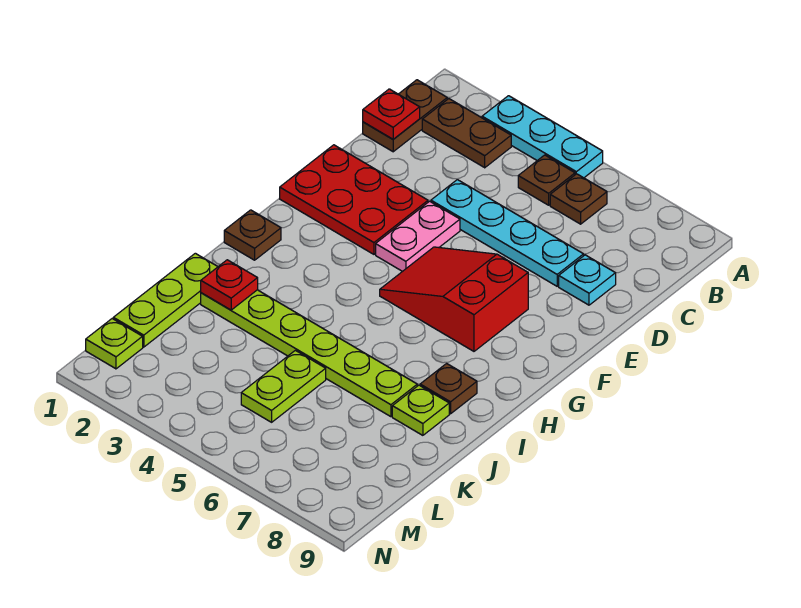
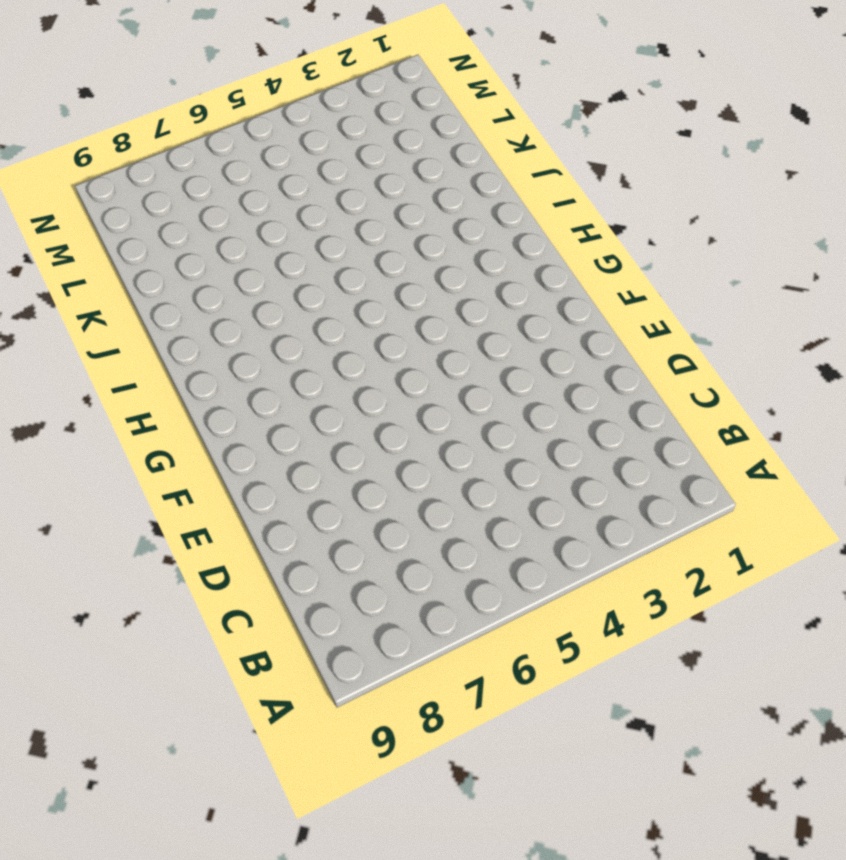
none -> cyan plate A3:A5 level 1
none -> brown plate B1:C1 level 1
none -> brown plate B2:B3 level 1

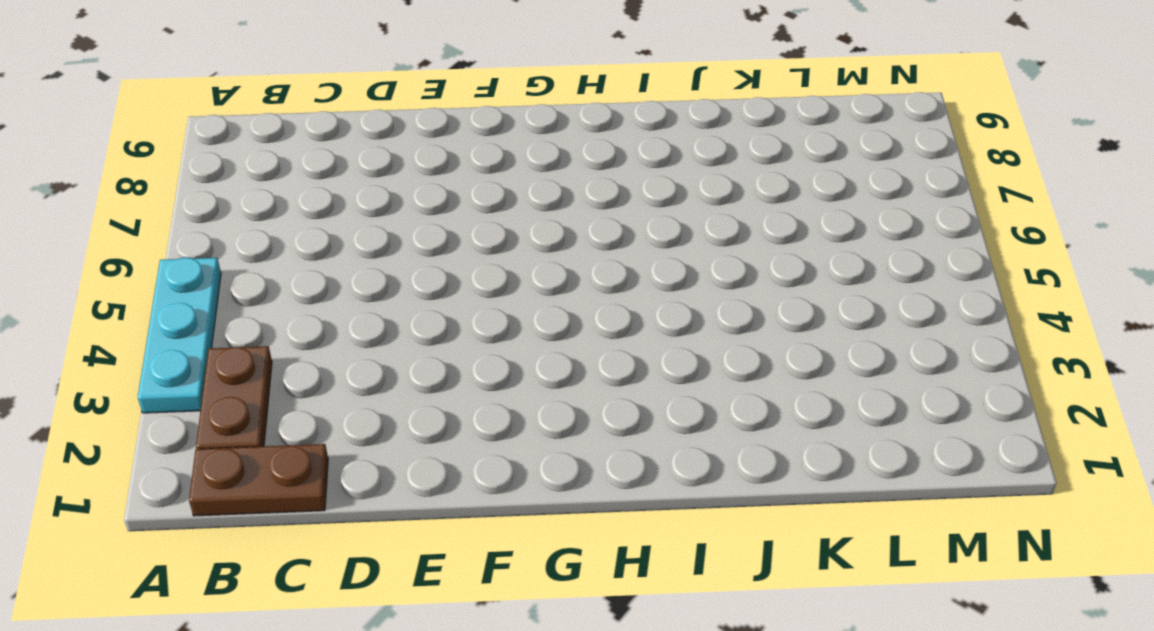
none -> brown plate B5 level 1
none -> brown plate B6 level 1
none -> cyan plate D4:D7 level 1

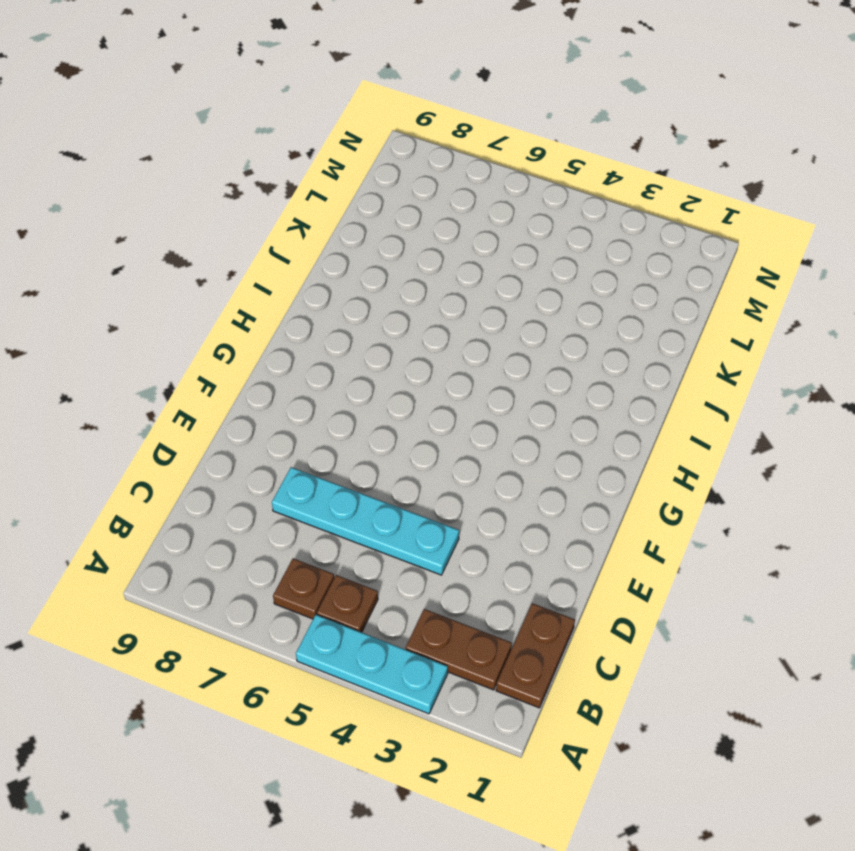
none -> cyan plate D8 level 1
none -> red plate E1:F3 level 1
none -> pink plate E4:F4 level 1

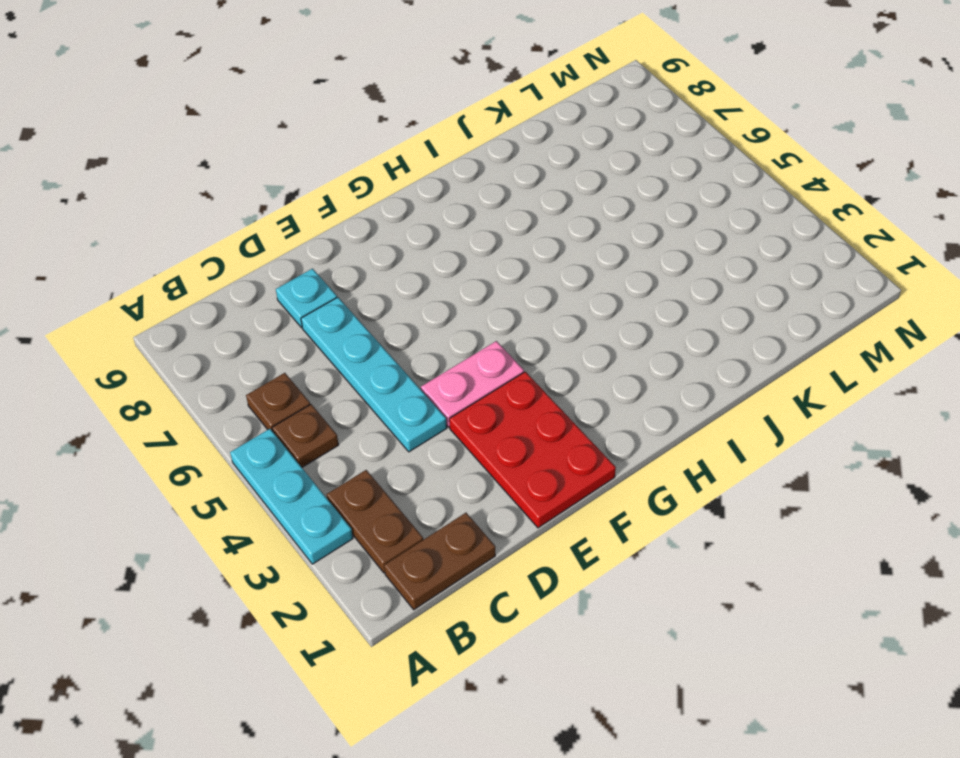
none -> red slope F5:G7 level 1 top 7
none -> brown plate H1 level 1
none -> brown plate I8 level 1

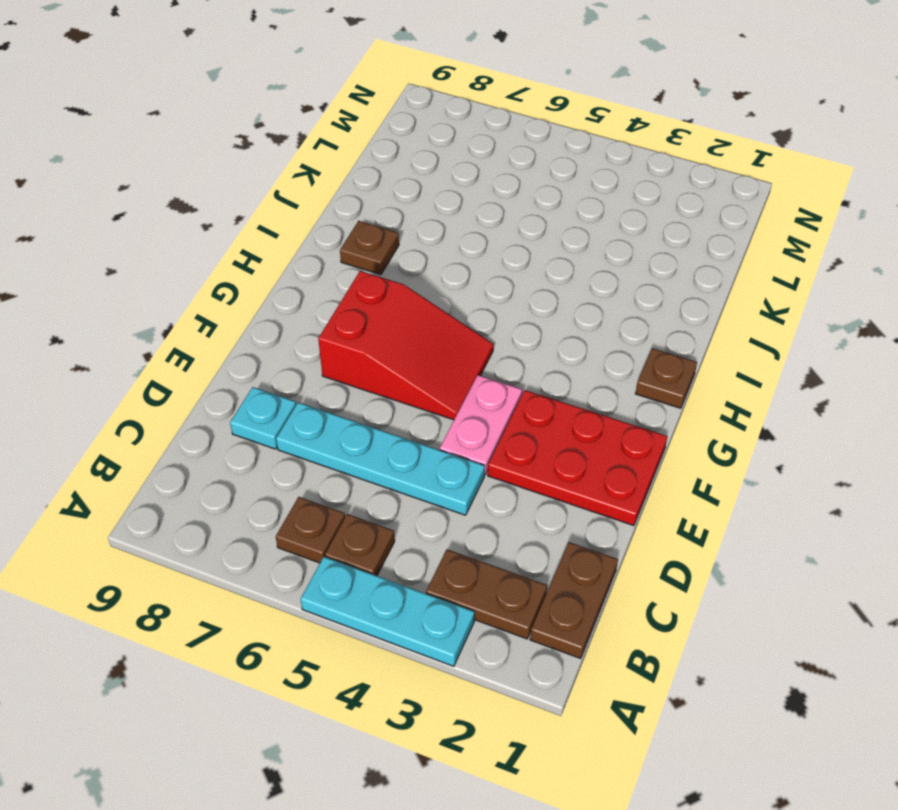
none -> lime plate J1:L1 level 1
none -> lime plate J2:J7 level 1
none -> lime plate J8 level 1

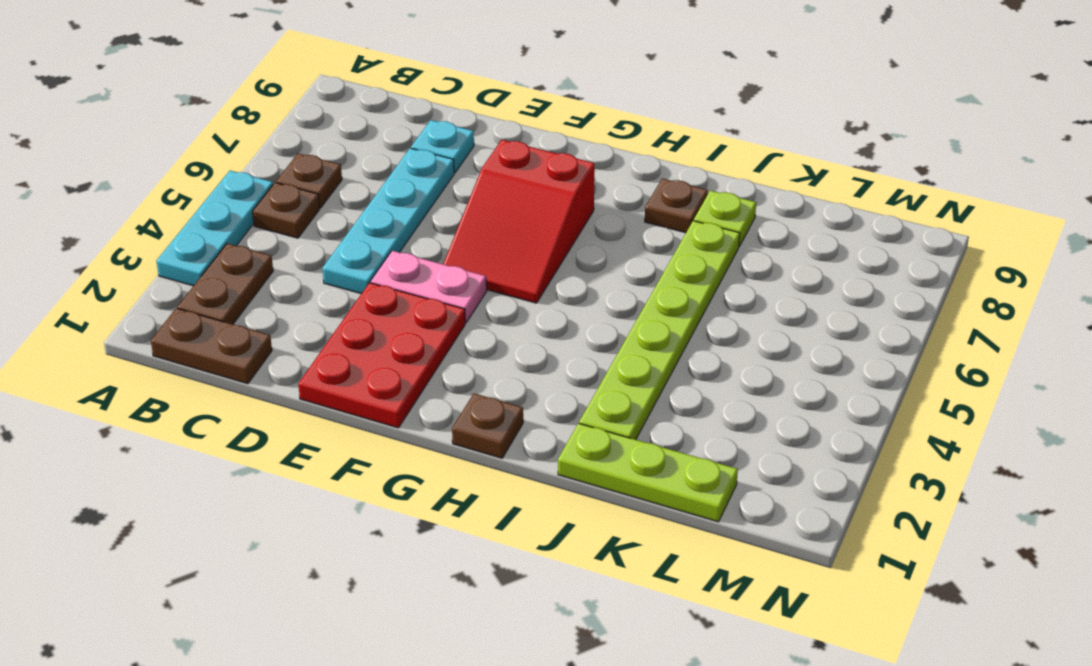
none -> lime plate K5:L5 level 1
none -> lime plate M1 level 1
none -> red plate C1 level 2

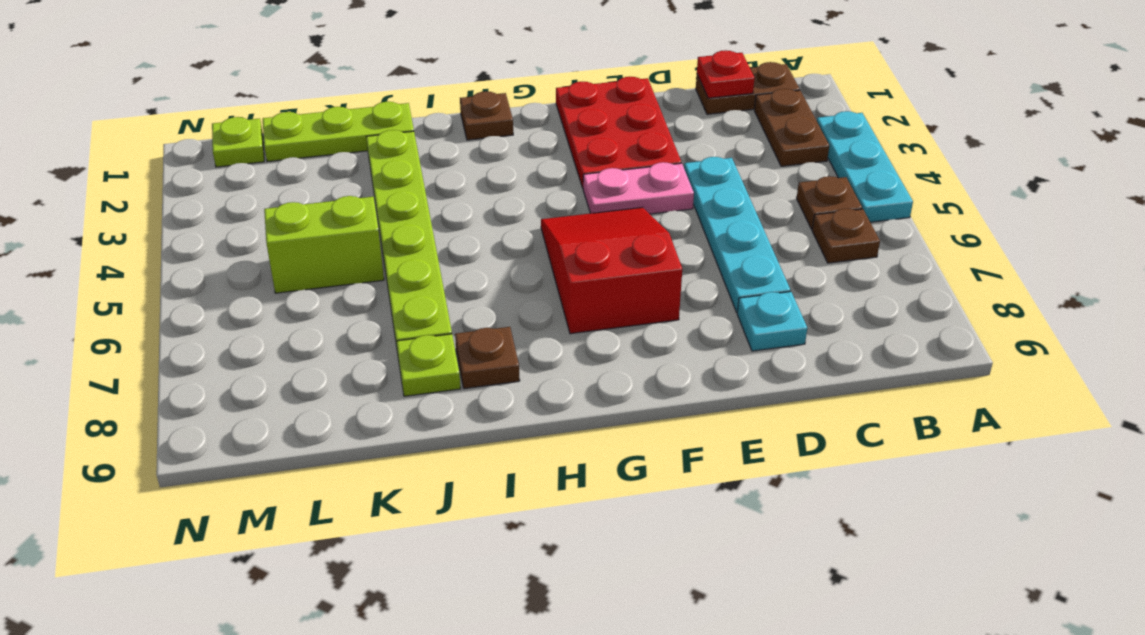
lime brick K5:L5 level 1 -> lime plate K5:L5 level 1
none -> red plate J2 level 2

